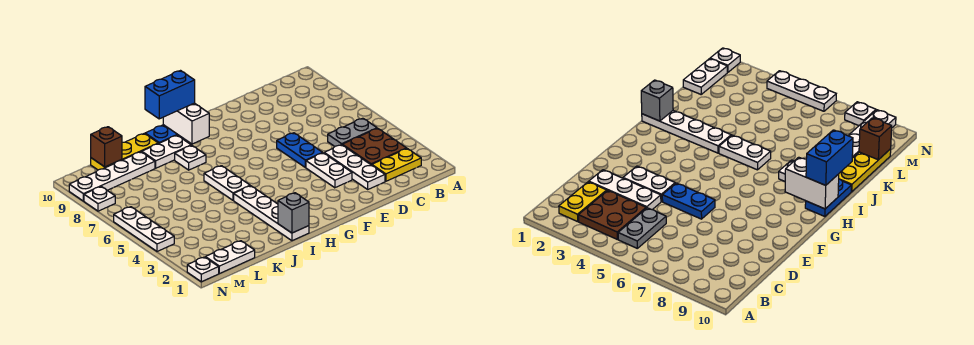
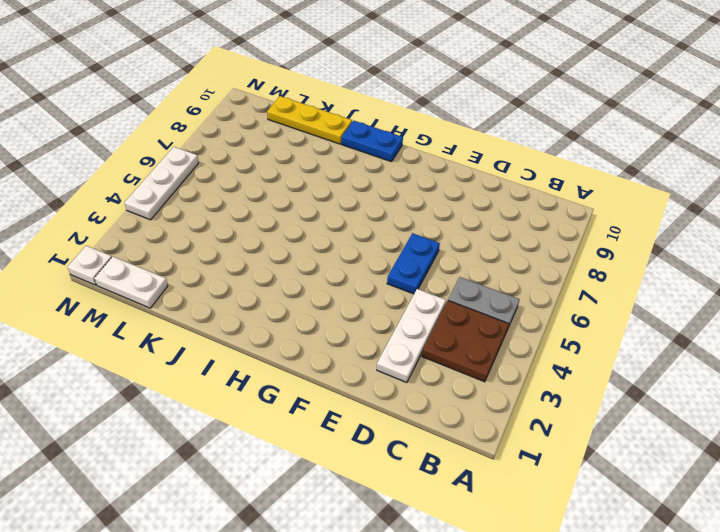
none -> yellow plate B2:C2 level 1
none -> white plate E3:E4 level 1
none -> white plate I1:I4 level 1

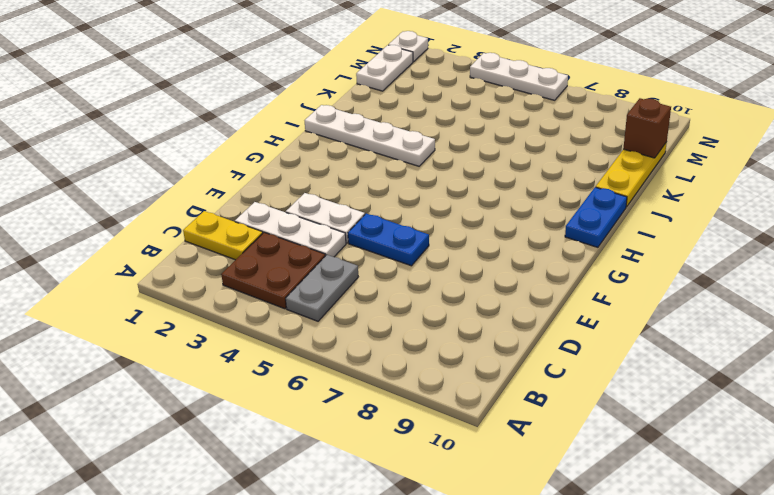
yellow plate C1:C2 level 1 -> yellow plate B2:C2 level 1
none -> white plate I5:I6 level 1
none -> white plate I8 level 1
none -> white plate I9:J9 level 1

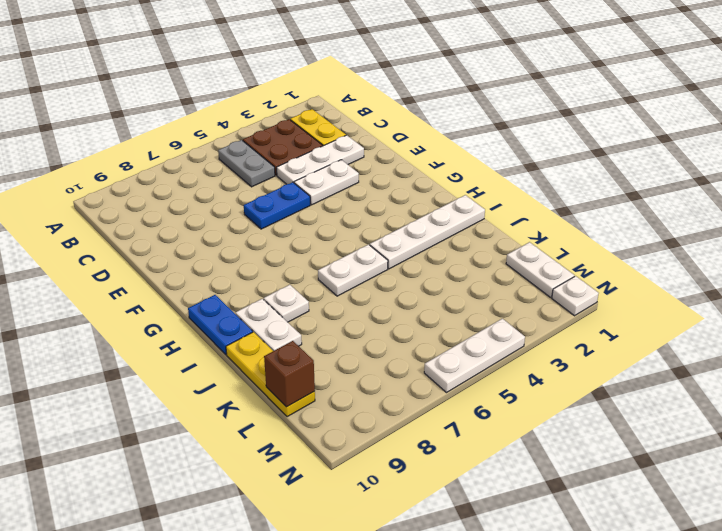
none -> white plate K9:N9 level 1
none -> white plate N8 level 1
none -> white brick H9:H10 level 2

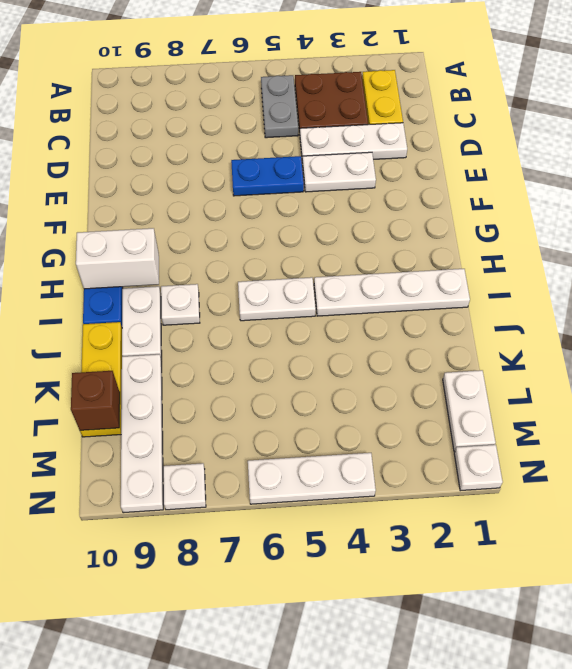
none -> grey brick I1 level 2
none -> blue brick H10:I10 level 3

